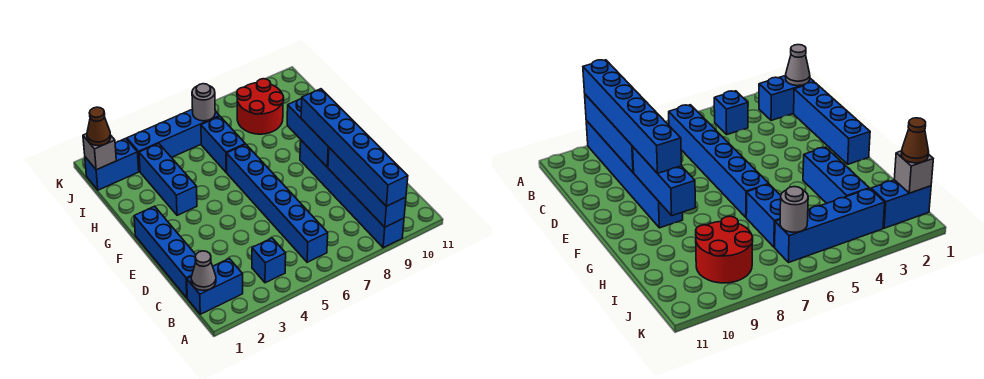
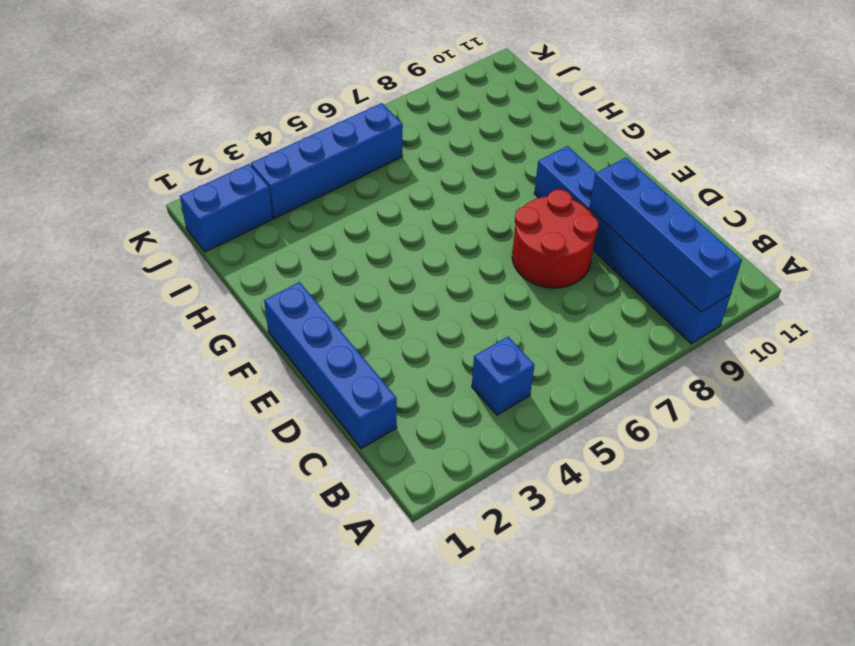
red round brick D7:E8 level 1 -> red round brick I8:J9 level 1
none -> blue brick B1:B2 level 1
none -> blue brick B6:G6 level 1
none -> blue brick G3:I3 level 1

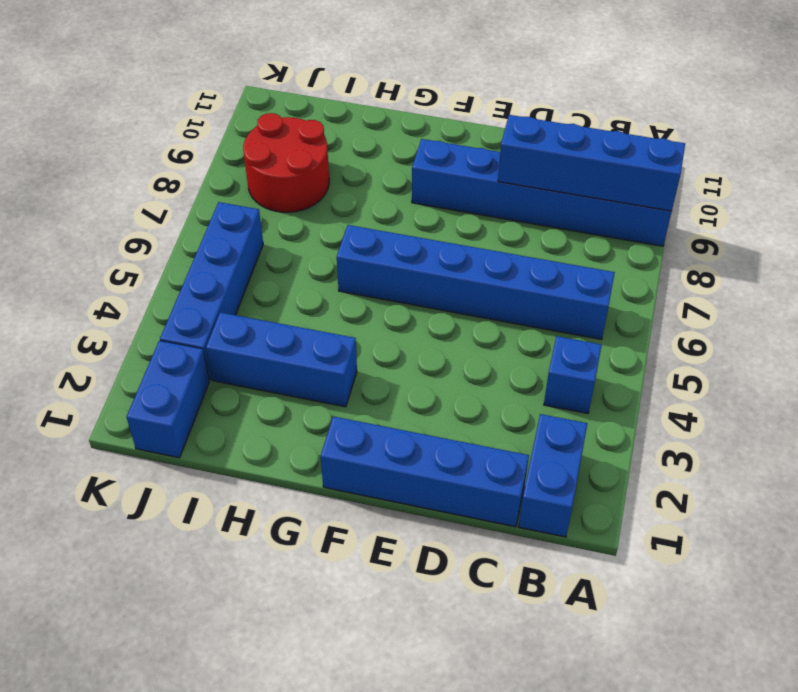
none -> blue brick H6:I6 level 1
none -> grey cone B1 level 2
none -> blue brick E9:G9 level 2

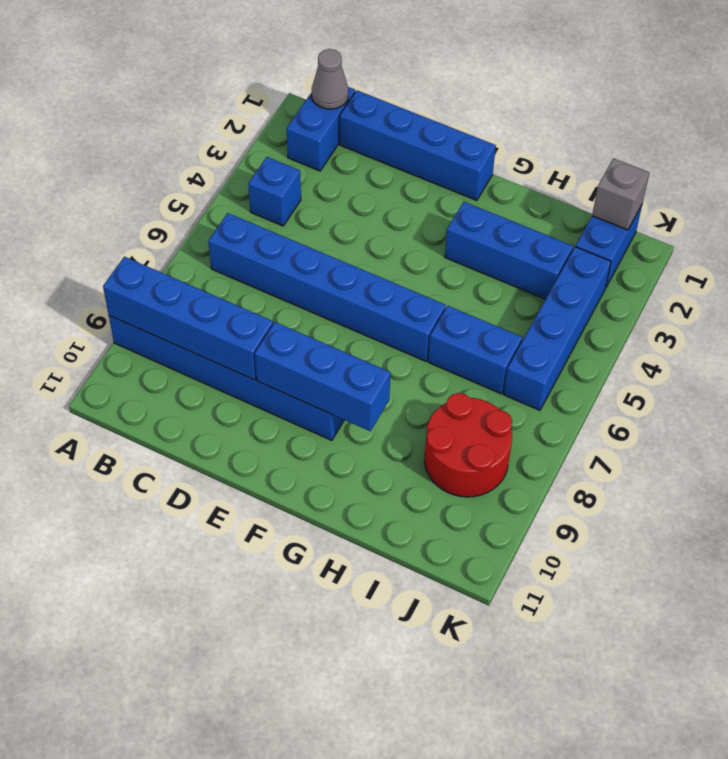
none -> grey round brick J6 level 2
none -> blue brick A9:F9 level 3
none -> brown cone J1 level 3

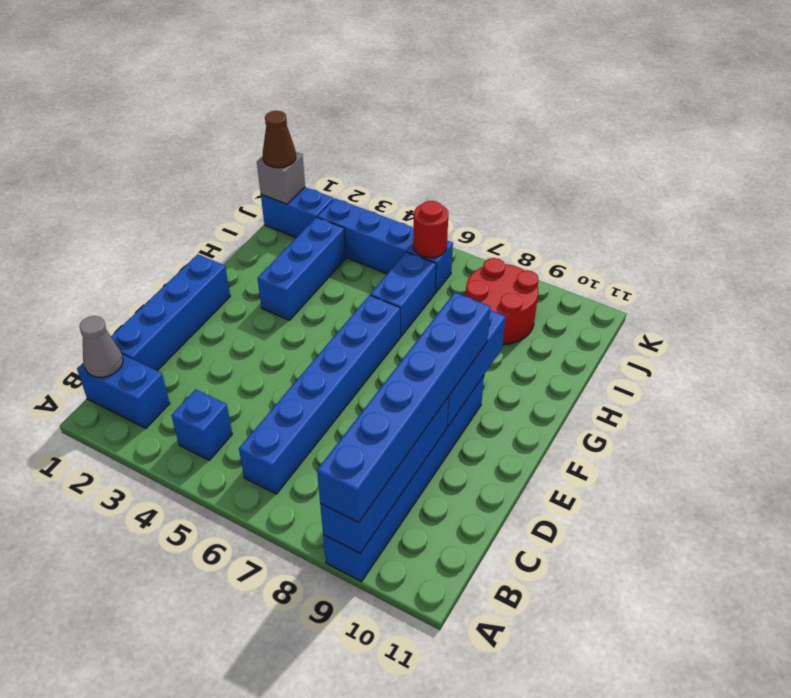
red round brick J6 level 2 -> grey round brick J6 level 2

